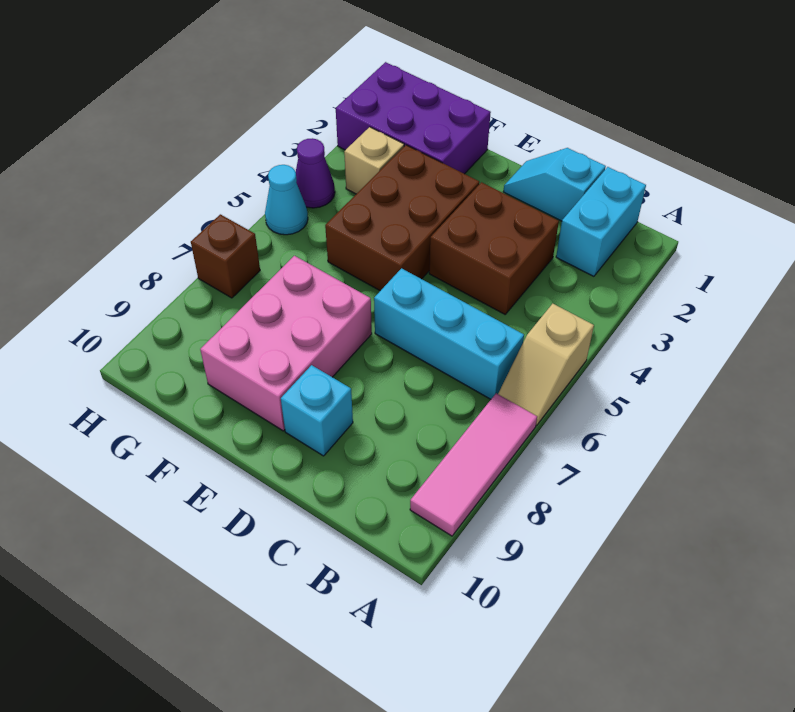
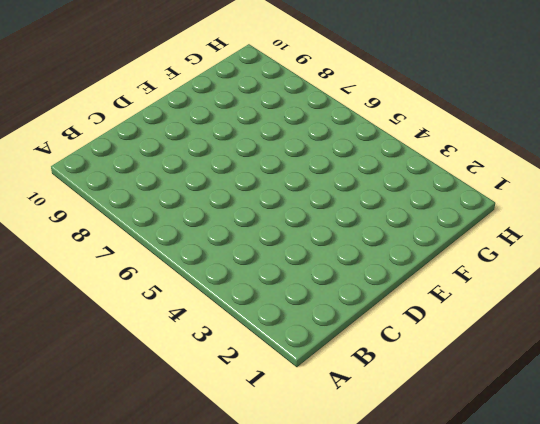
none -> tan slope A5:A6 level 1 top 5
none -> pink tile A7:A9 level 1
none -> cyan brick B1:B2 level 1

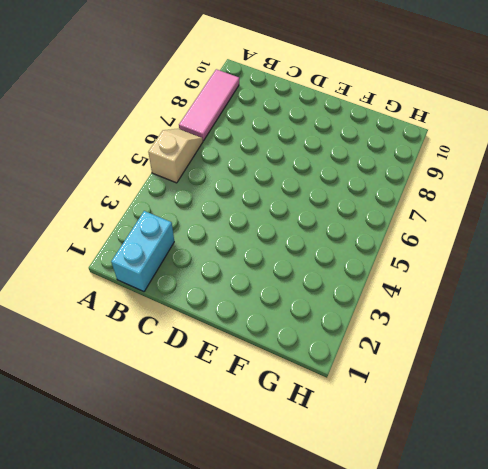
none -> cyan brick B6:D6 level 1
none -> cyan slope C1:D1 level 1 top C
none -> brown brick C3:D4 level 1

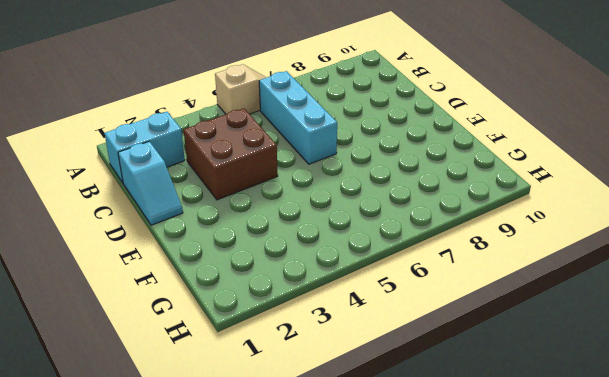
none -> pink tile A7:A9 level 1
none -> cyan brick D9 level 1
none -> brown brick E3:F5 level 1

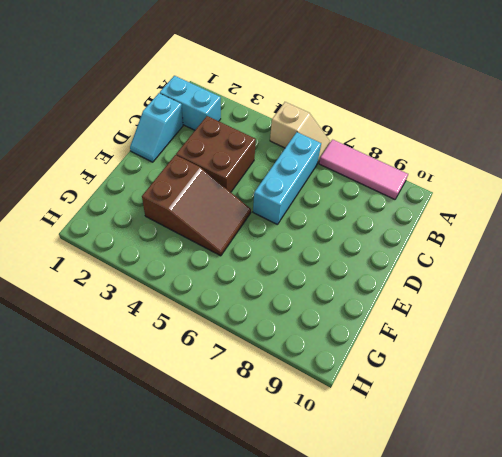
brown slope E3:F5 level 1 top 3 -> brown brick E3:F5 level 1
none -> cyan brick D9 level 1
none -> pink brick E7:F9 level 1
none -> purple brick F1:H2 level 1

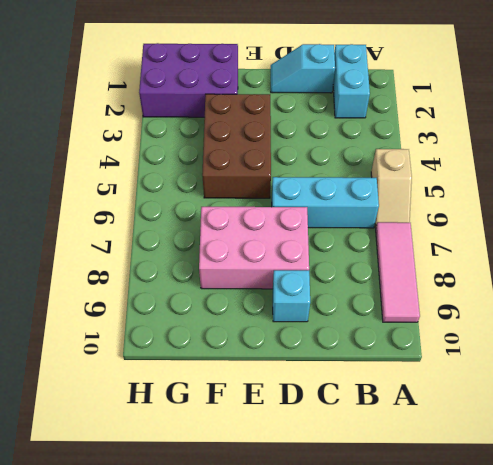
pink brick D7:F8 level 1 -> pink brick E7:F9 level 1
none -> brown brick C3:D4 level 1
none -> tan brick G3 level 1
none -> purple cone H4 level 1

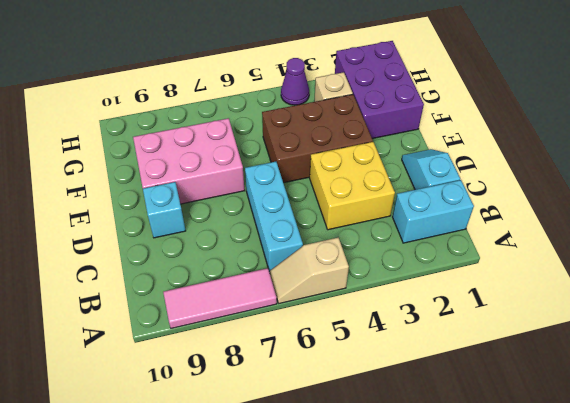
yellow brick C3:D4 level 1 -> brown brick C3:D4 level 1
none -> cyan cone H5 level 1
none -> brown brick H7 level 1

